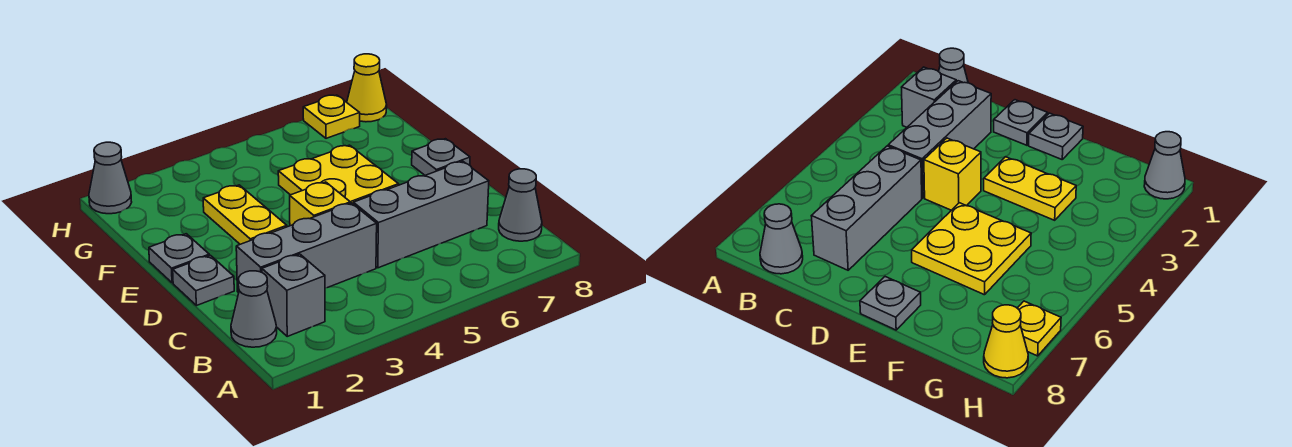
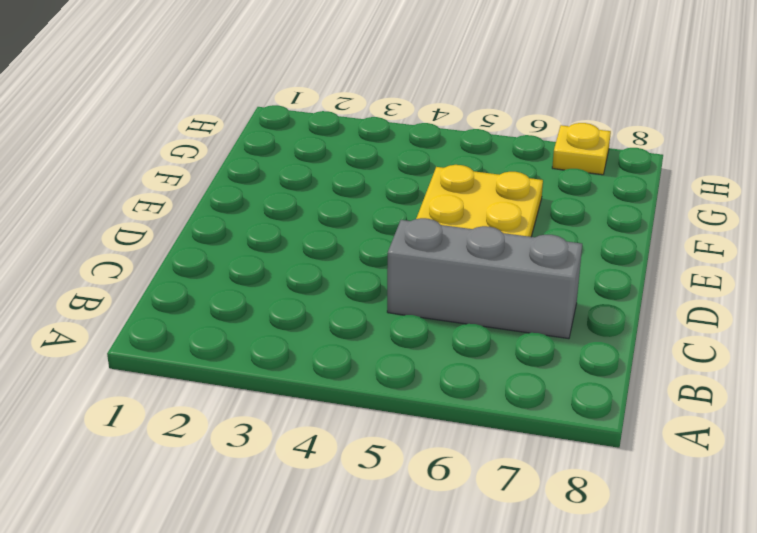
none -> grey cone B1 level 1
none -> grey brick B2 level 1
none -> grey cone B8 level 1

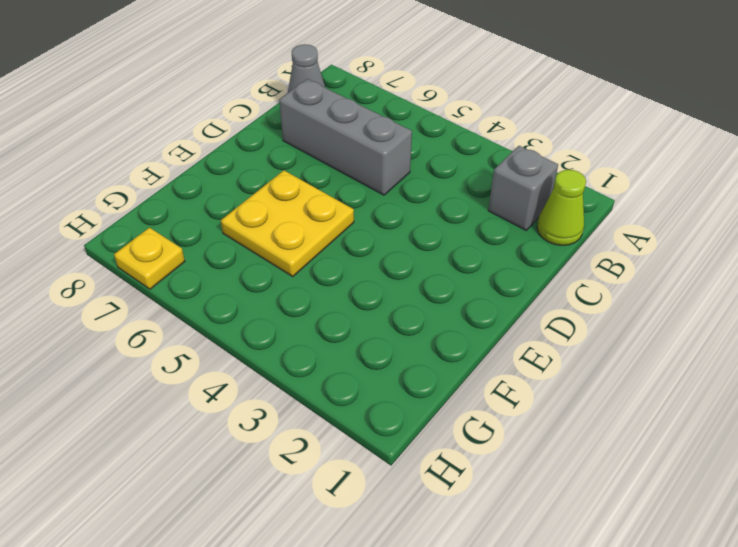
lime cone B1 level 1 -> grey cone B1 level 1
none -> grey brick C2:C4 level 1
none -> grey plate D1 level 1
none -> yellow brick D4 level 1

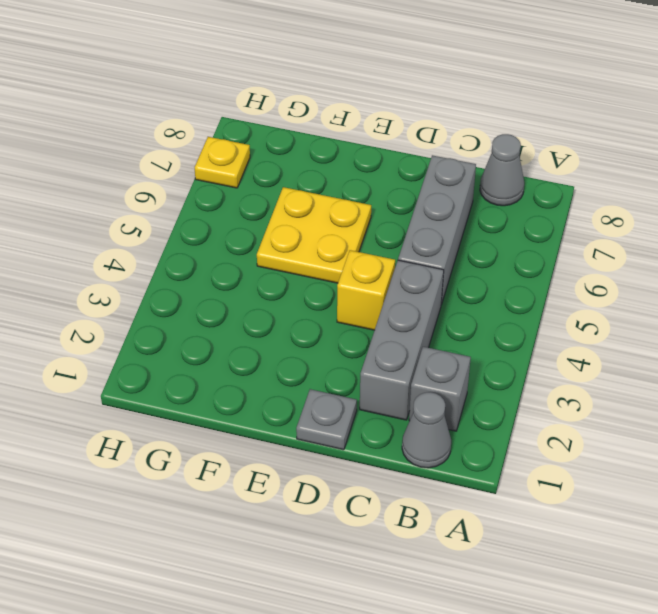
none -> grey plate E1 level 1
none -> yellow plate E3:F3 level 1
none -> grey plate E8 level 1

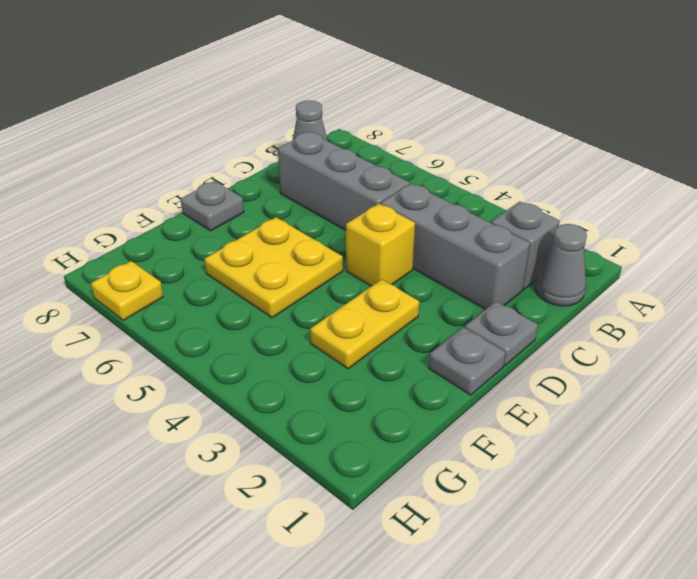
none -> grey cone H1 level 1
none -> yellow cone H8 level 1

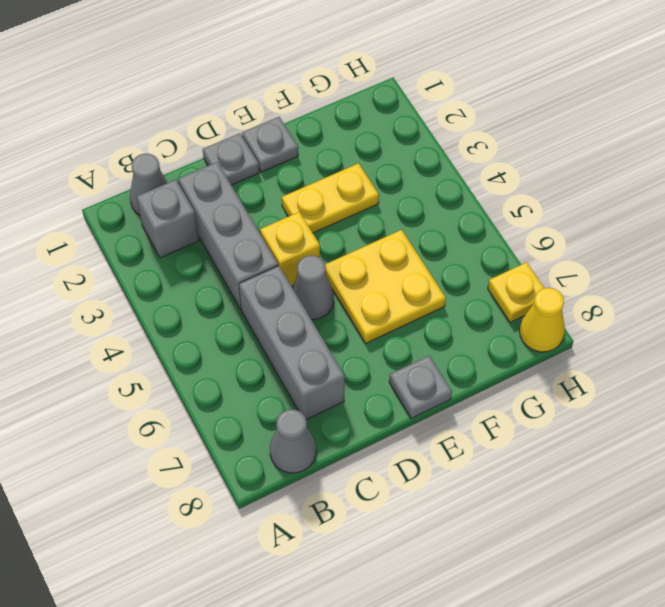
grey cone D5 level 1 -> grey cone H1 level 1

